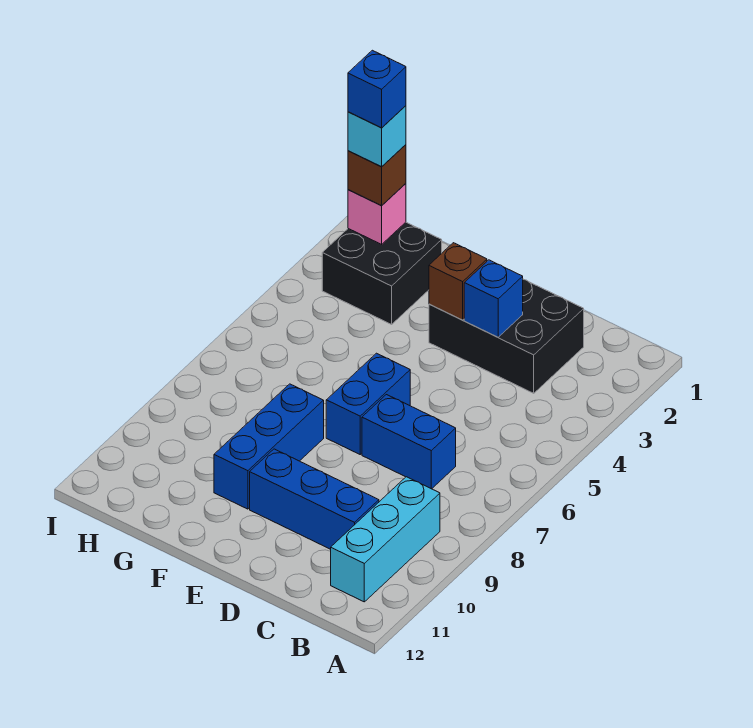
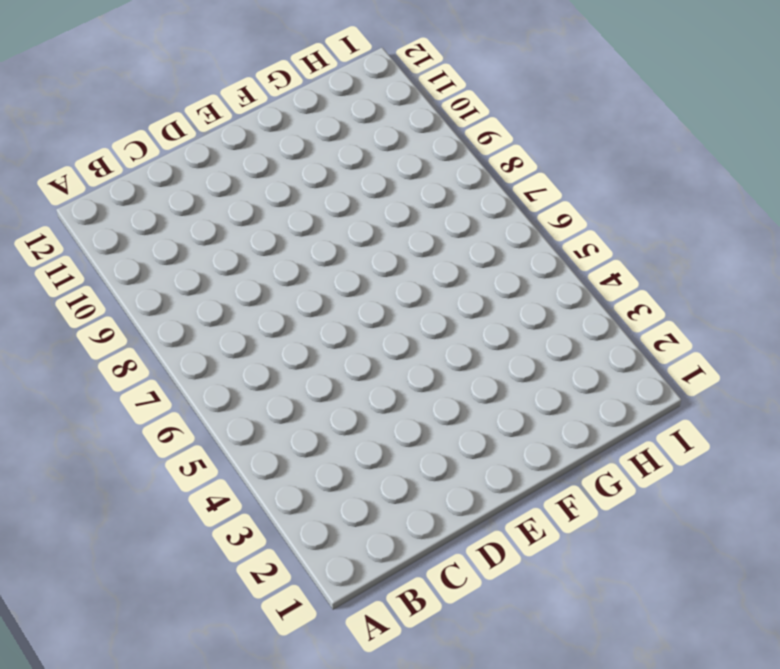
none -> cyan brick B9:B11 level 1
none -> black brick C2:E3 level 1
none -> blue brick C7:D7 level 1

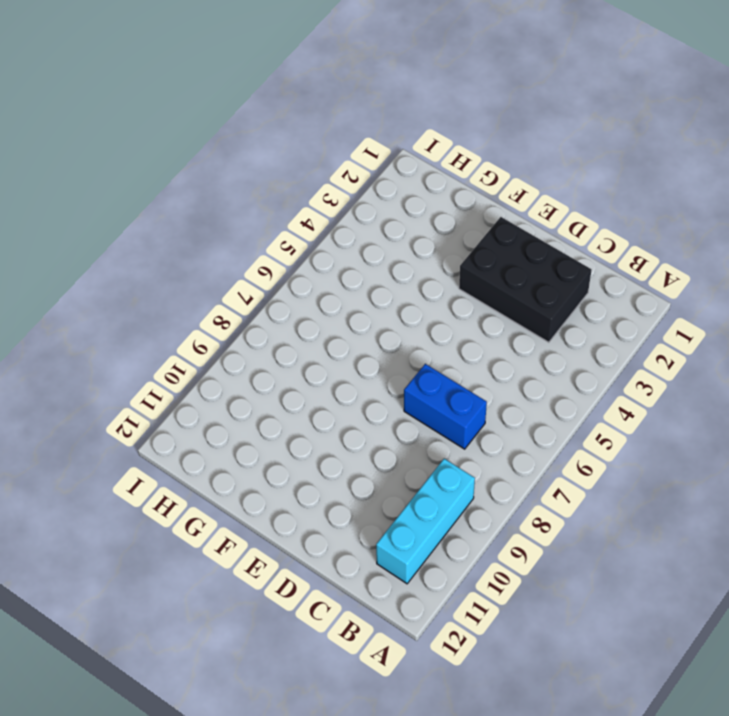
none -> blue brick C10:E10 level 1
none -> blue brick E6:E7 level 1
none -> blue brick F8:F10 level 1

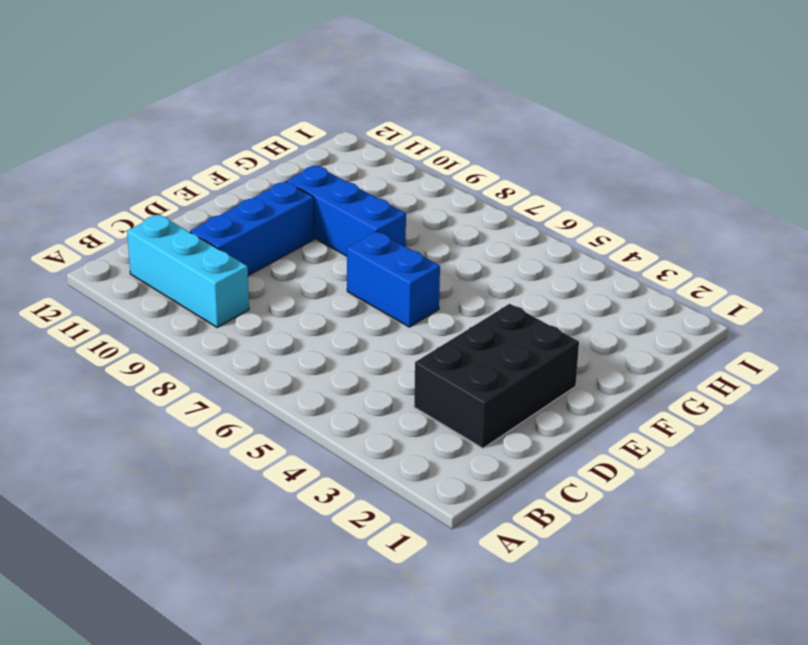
none -> blue brick C7:D7 level 1
none -> black brick G2:H3 level 1
none -> blue brick D3 level 2

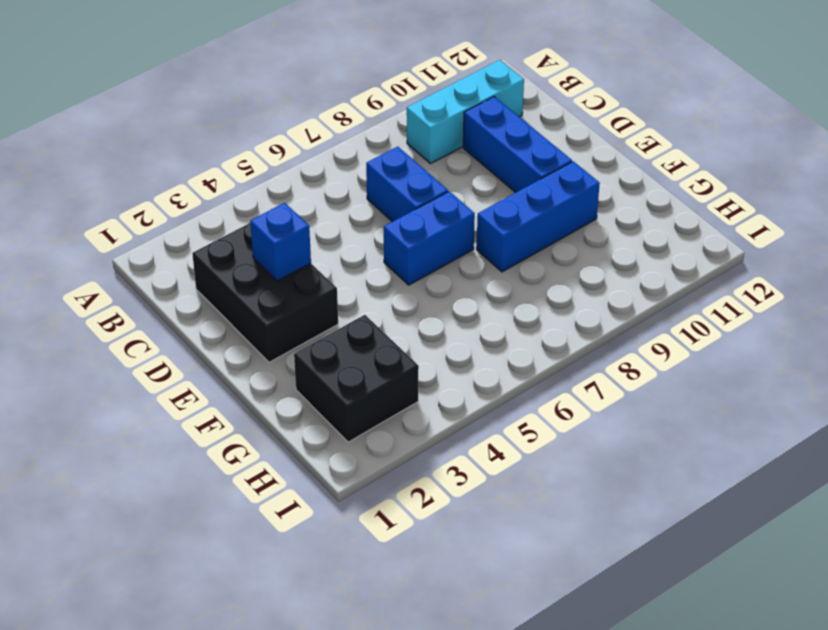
none -> brown brick E3 level 2
none -> pink brick H2 level 2
none -> brown brick H2 level 3

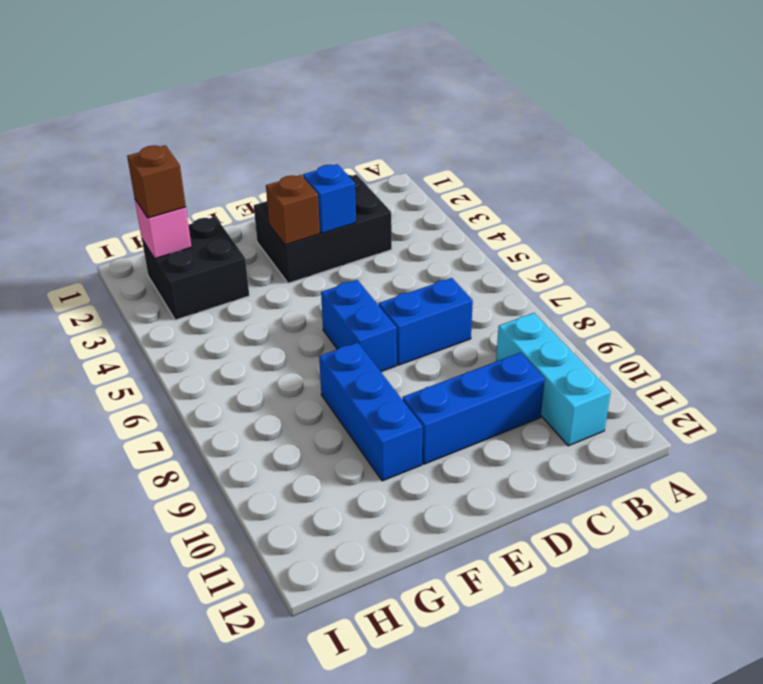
none -> cyan brick H2 level 4
none -> blue brick H2 level 5

